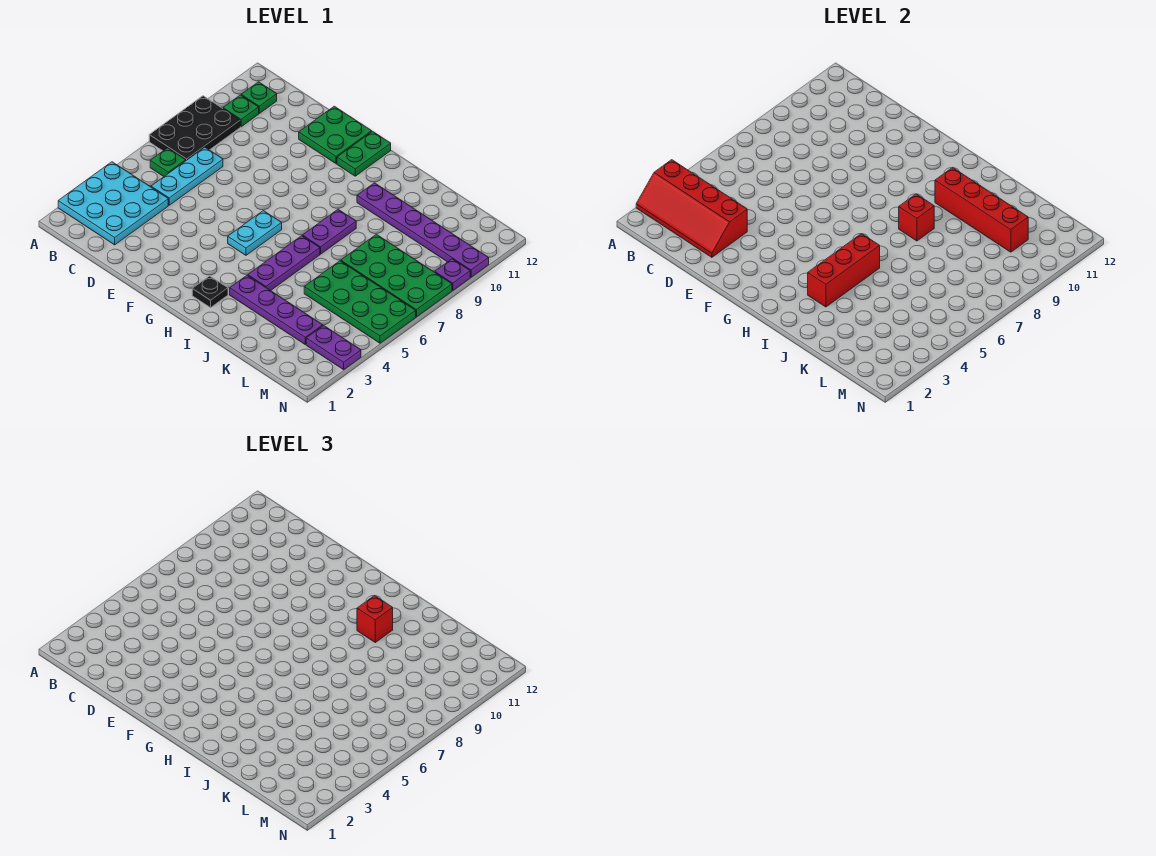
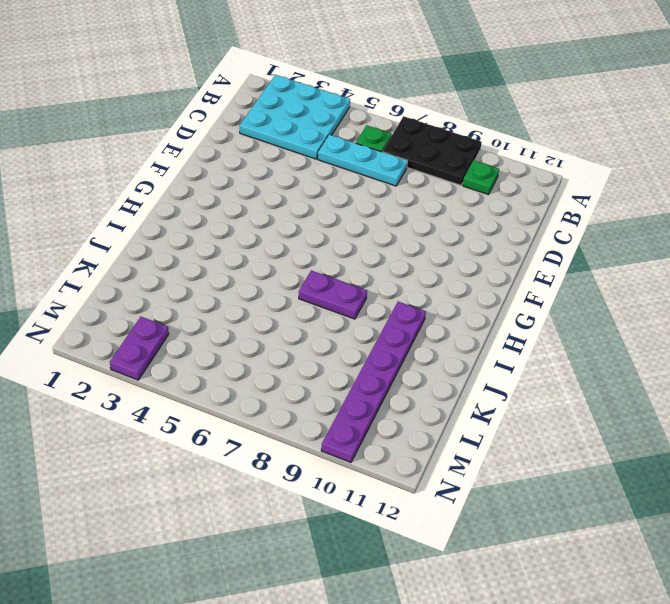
none -> green plate B11 level 1
none -> green plate E11:F12 level 1
none -> cyan plate G5:G6 level 1

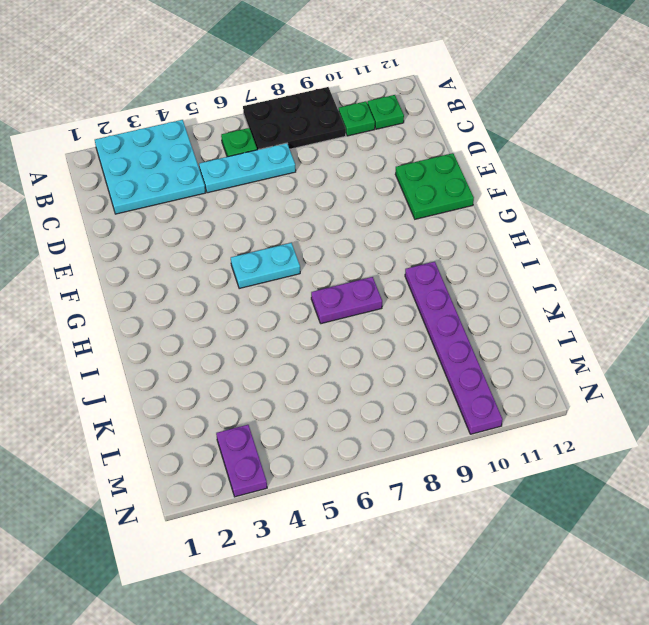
none -> green plate G11:G12 level 1
none -> black plate H2 level 1
none -> purple plate I3:L3 level 1

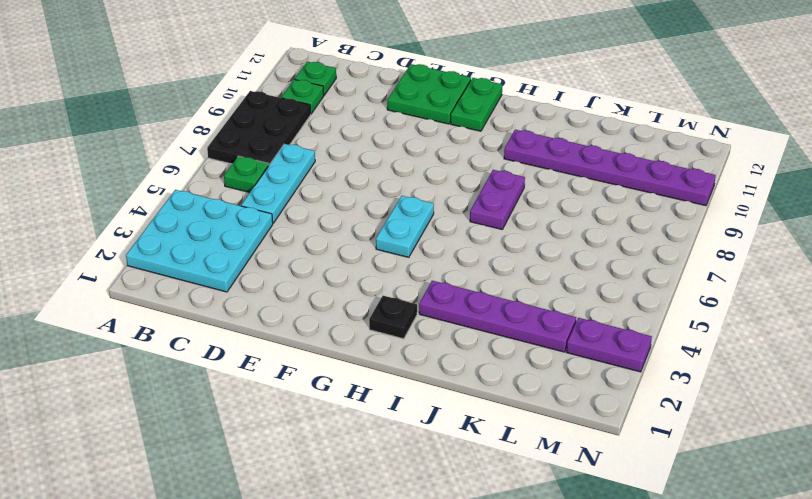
none -> purple plate I4:I6 level 1
none -> green plate K5:N6 level 1
none -> green plate K7:N8 level 1

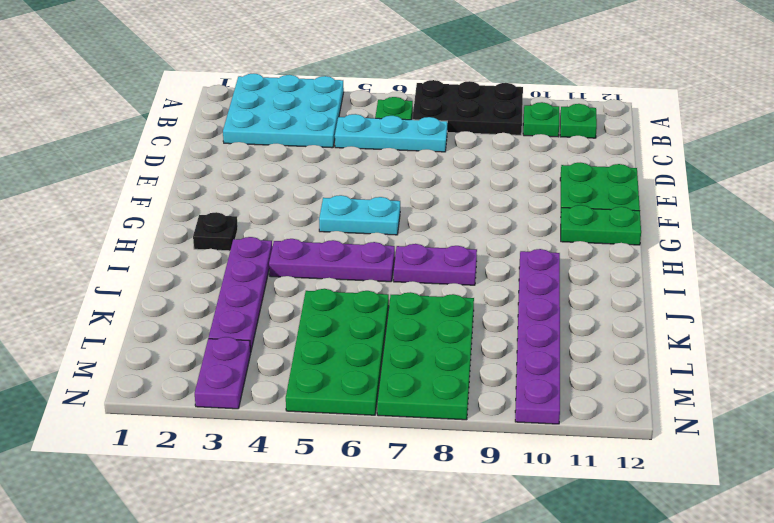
none -> purple plate N9 level 1
none -> red slope A2:D3 level 2 top 3
none -> red brick I3:I5 level 2

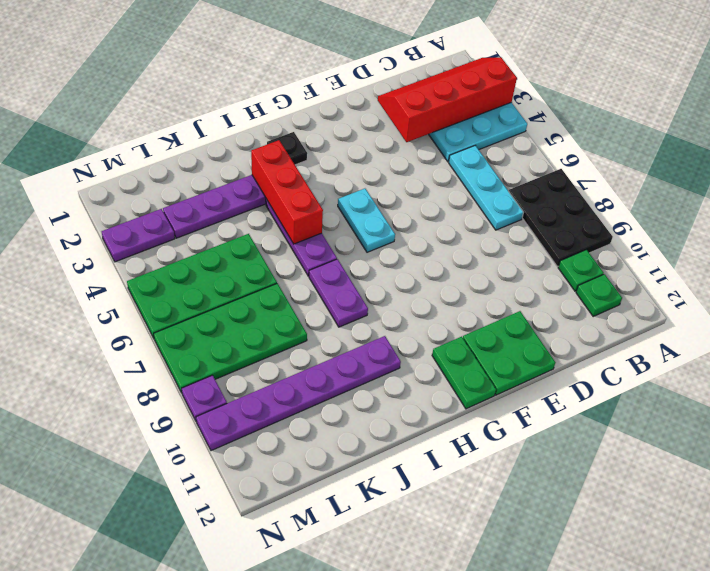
none -> green plate B6 level 1
none -> red brick I8 level 2
none -> red brick I10:L10 level 2

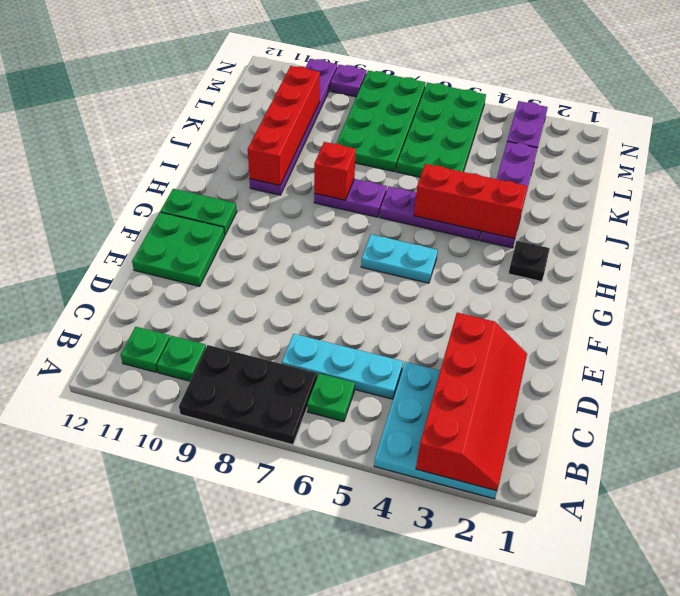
none -> red brick I10 level 3

